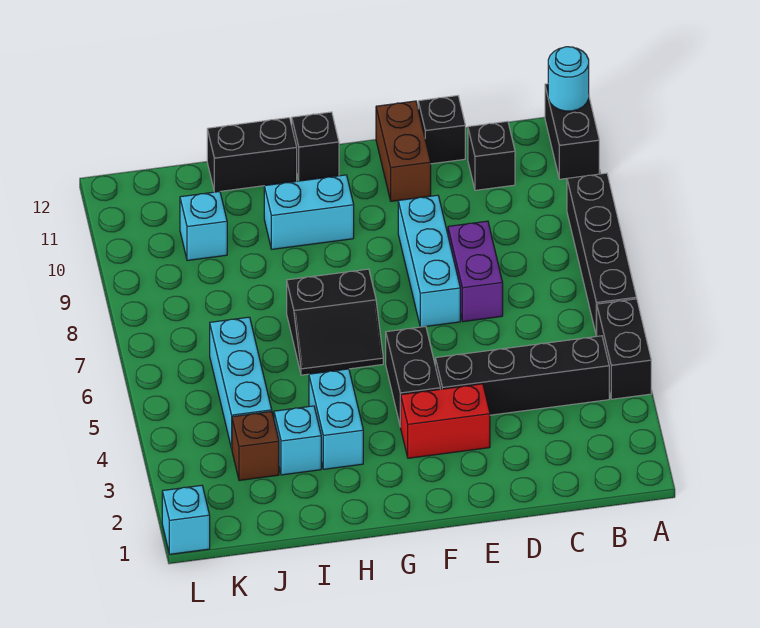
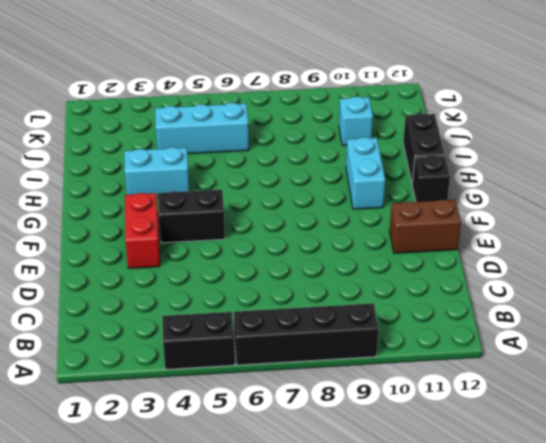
none -> black brick A11:A12 level 1
none -> black brick B4:E4 level 1
none -> black brick C11 level 1

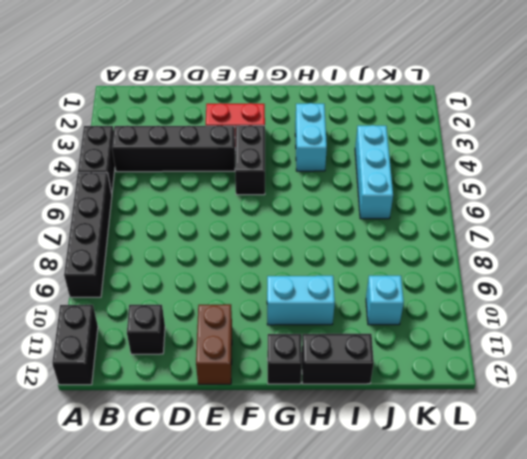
none -> purple brick D7:D8 level 1
none -> black brick D12 level 1
none -> cyan brick E7:E9 level 1

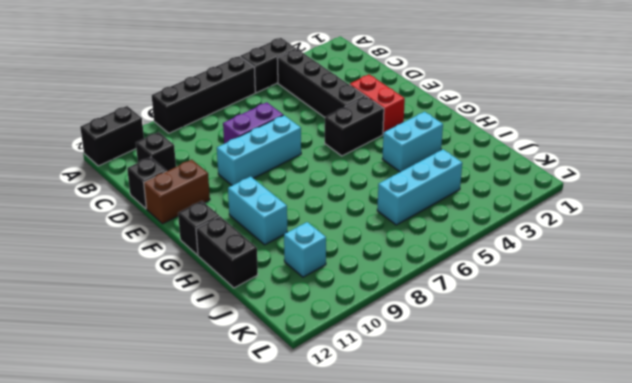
none -> black slope G6:H7 level 1 top 7
none -> cyan brick I3 level 1
none -> brown brick J3 level 1

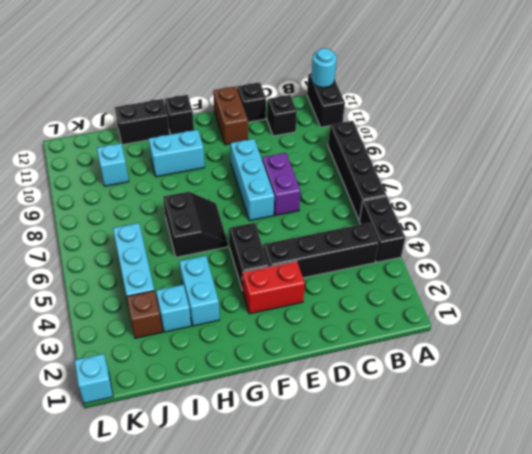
black slope G6:H7 level 1 top H -> black slope G6:H7 level 1 top 7

